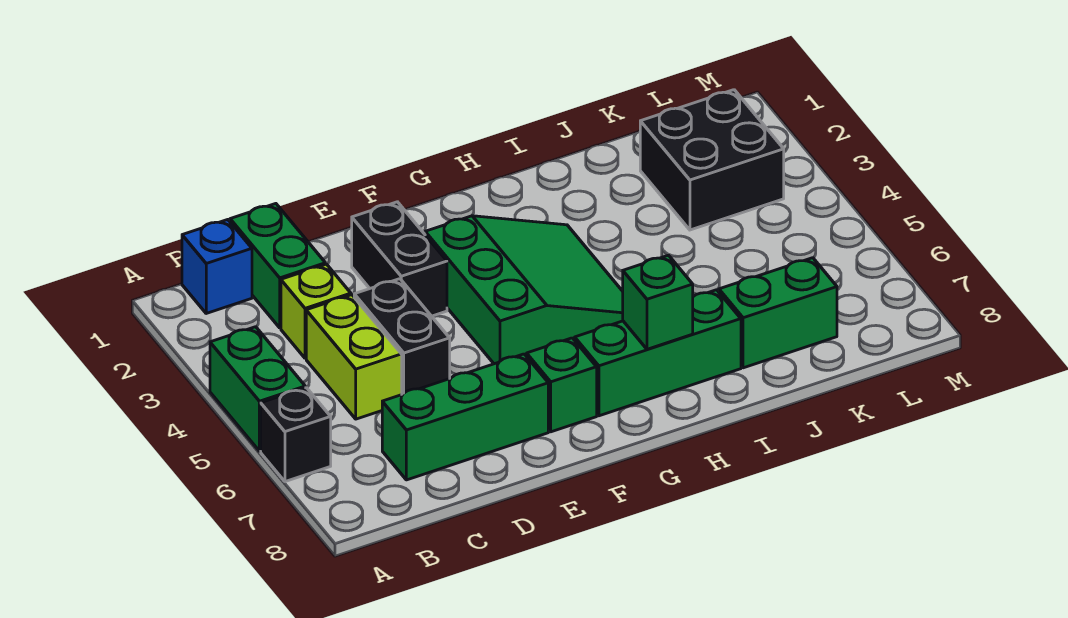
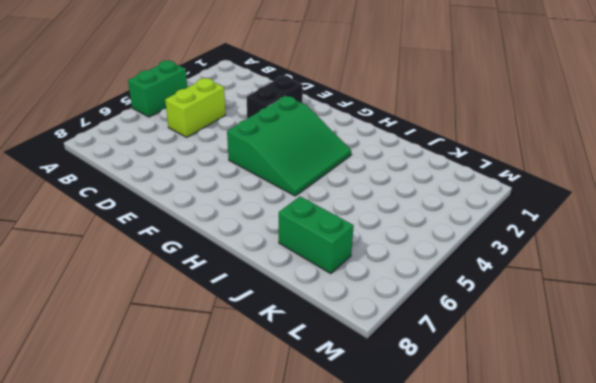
none -> black brick A6 level 1
none -> blue brick B1 level 1
none -> green brick C1:C2 level 1

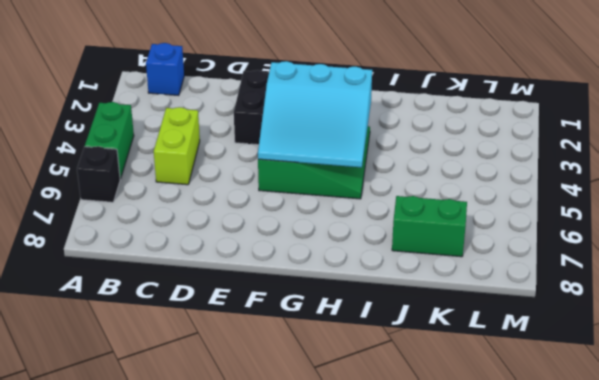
cyan slope F3:H5 level 2 top 3 -> none
none -> green brick C1:C2 level 1
none -> lime brick C3 level 1
none -> green brick C7:E7 level 1

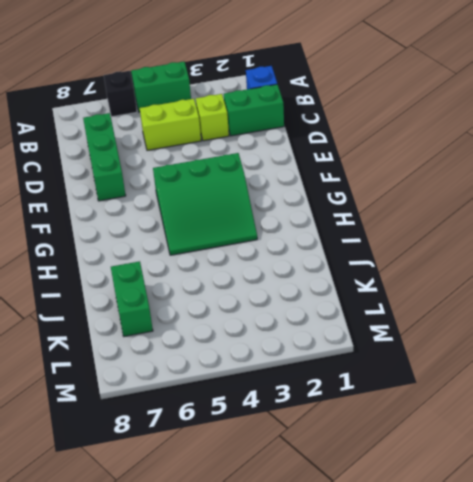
none -> black brick D4:D5 level 1
none -> black brick E2:E3 level 1
none -> green brick F7 level 1

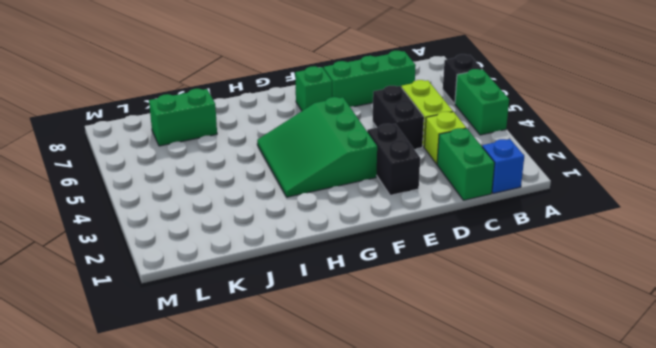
none -> green brick G7:I7 level 1
none -> black brick K2:L3 level 1
none -> green brick H7 level 2

